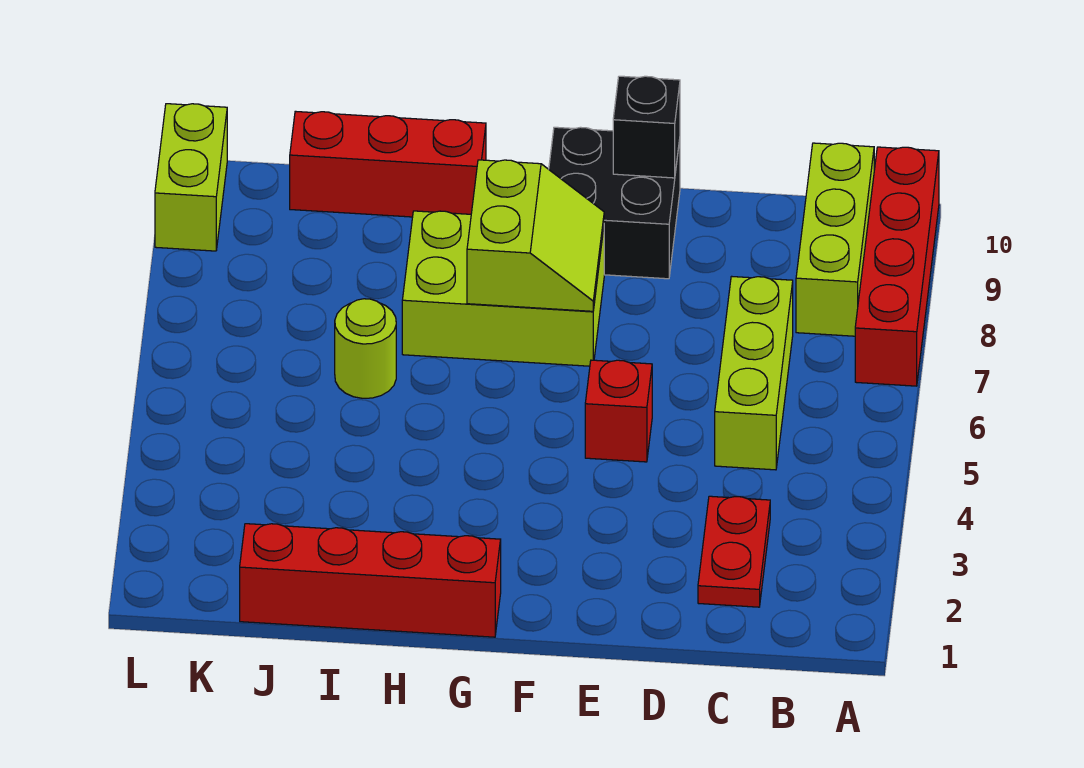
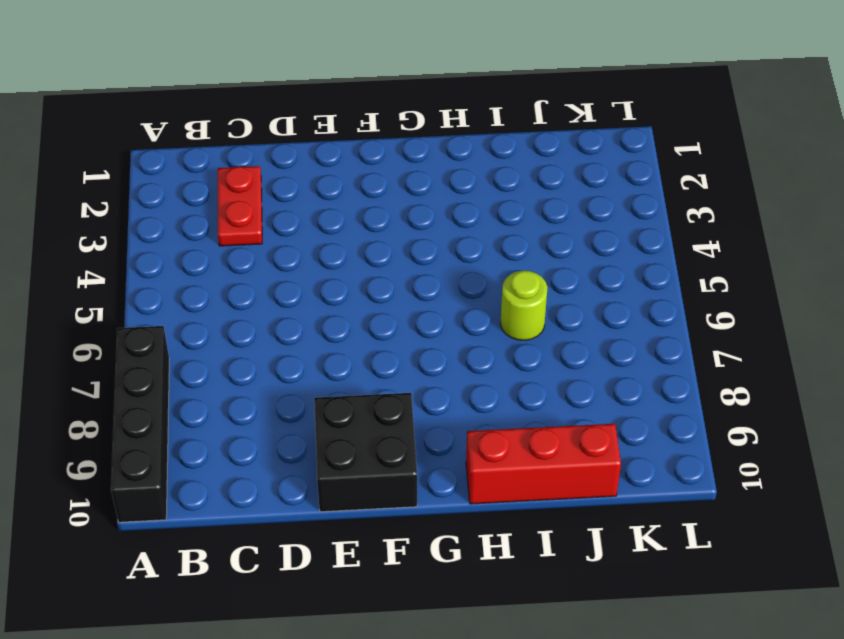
black brick A7:A10 level 1 -> red brick A7:A10 level 1
none -> lime brick B8:B10 level 1
none -> lime brick C5:C7 level 1
none -> red brick E5 level 1

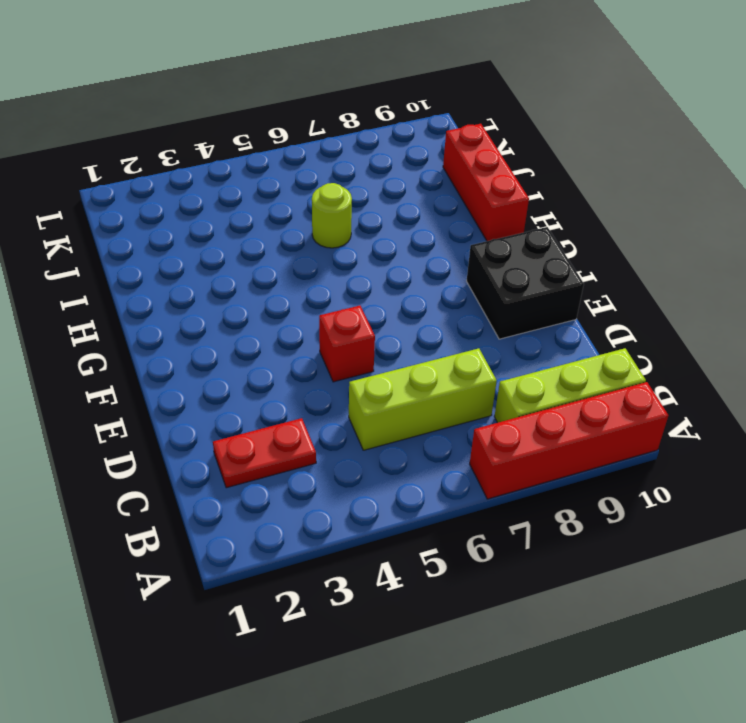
none -> lime brick F7:H8 level 1
none -> red brick G1:J1 level 1
none -> lime brick L9:L10 level 1

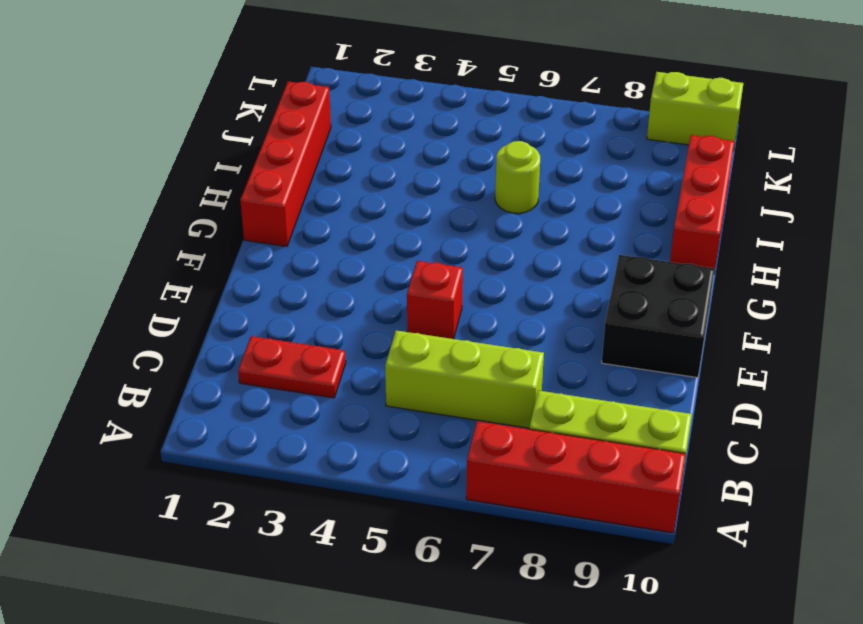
none -> lime brick F7:H8 level 1
none -> black brick E10 level 2
none -> lime slope F7:G8 level 2 top G

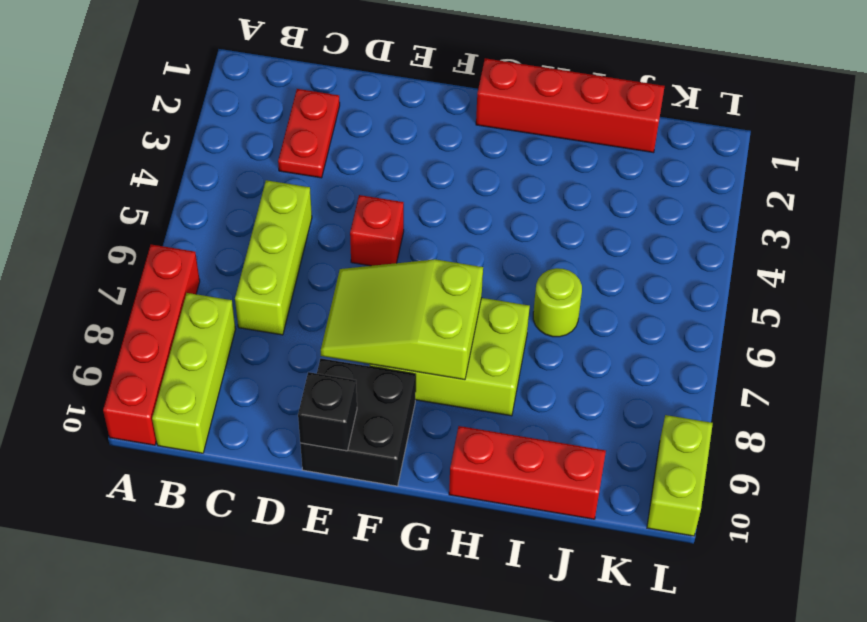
lime slope E7:G8 level 2 top G -> lime slope F7:G8 level 2 top G

